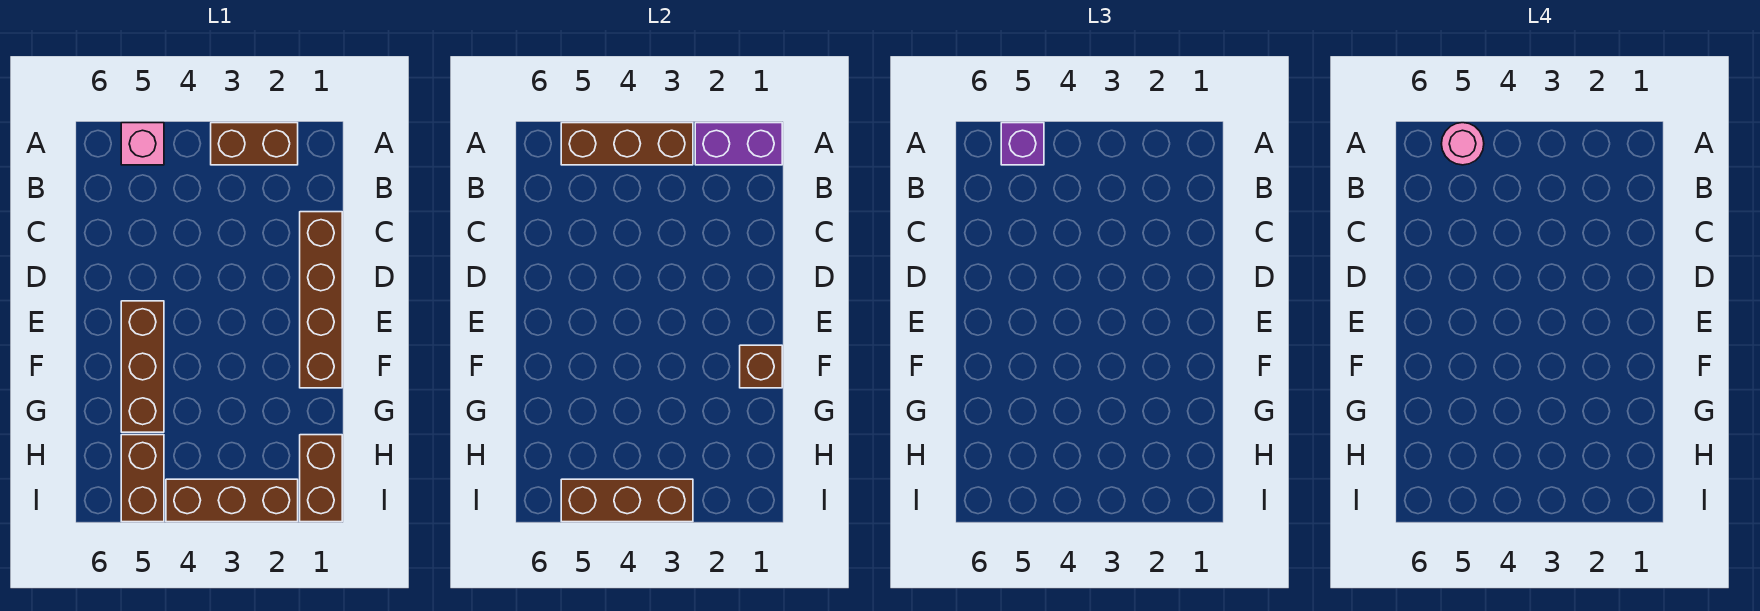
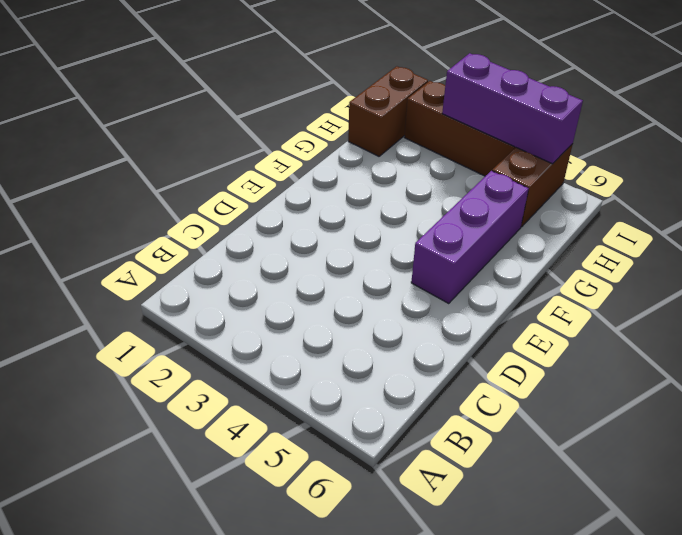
purple brick E5:G5 level 1 -> brown brick E5:G5 level 1
purple brick I3:I5 level 2 -> brown brick I3:I5 level 2
none -> brown brick A2:A3 level 1
none -> pink brick A5 level 1
none -> brown brick C1:F1 level 1

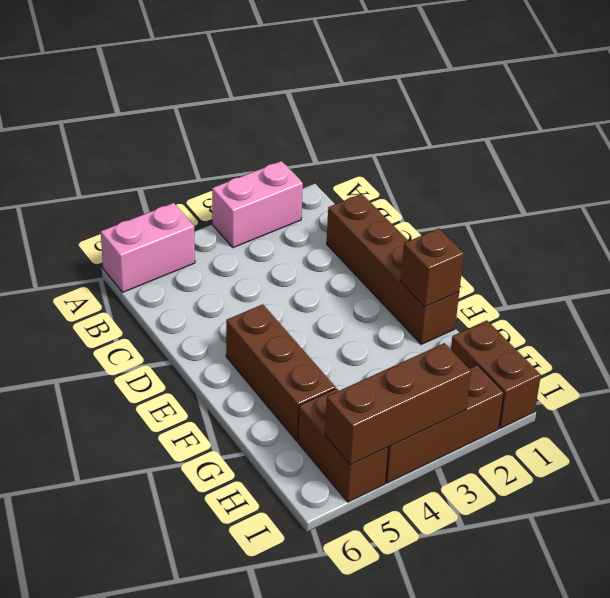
pink brick A2:A3 level 1 -> brown brick A2:A3 level 1
pink brick A5:A6 level 1 -> pink brick A5 level 1
none -> purple brick A1:A2 level 2
none -> brown brick A3:A5 level 2
none -> purple brick A5 level 3

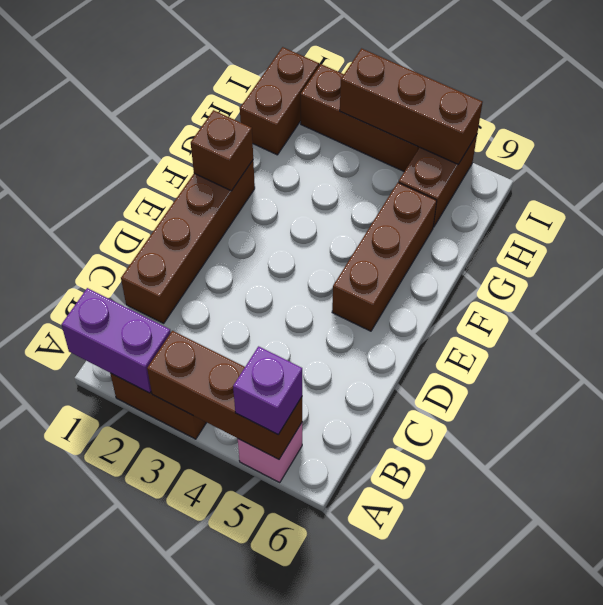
none -> pink round brick A5 level 4

